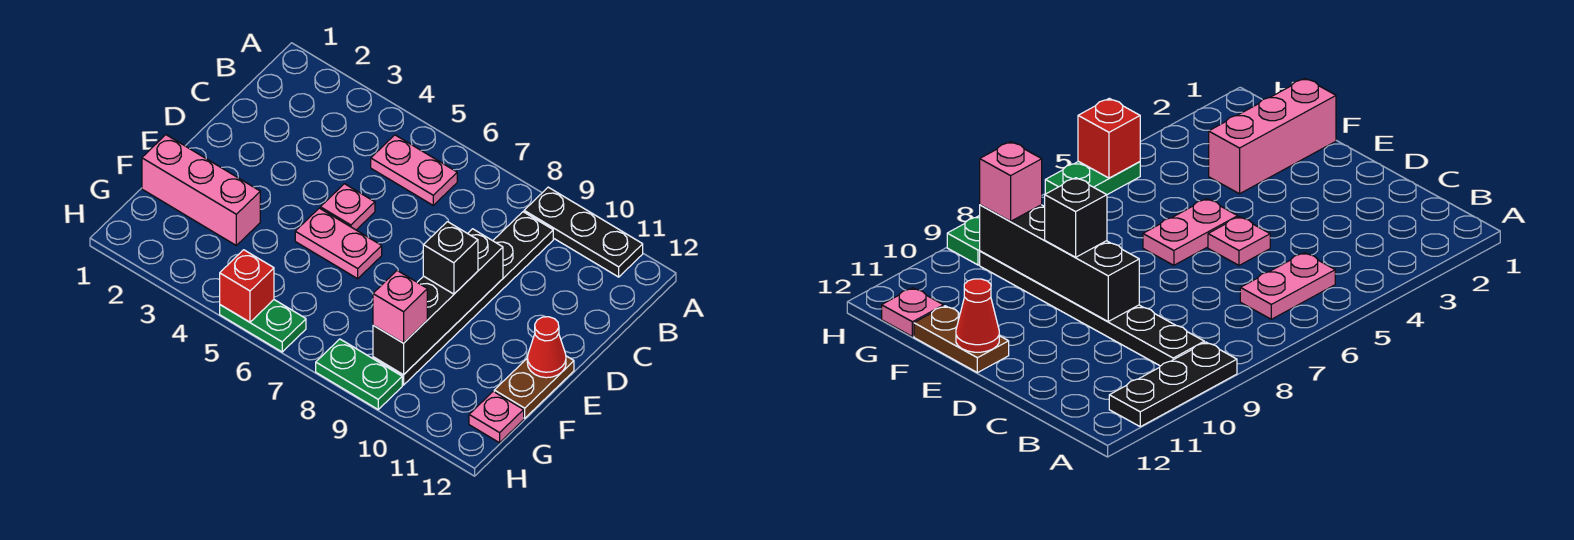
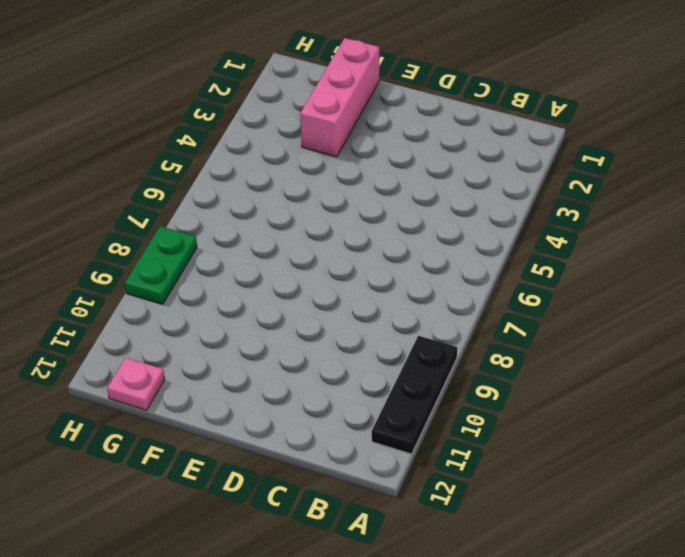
none -> pink plate B5:B6 level 1
none -> black plate B9:G9 level 1
none -> pink plate D5 level 1

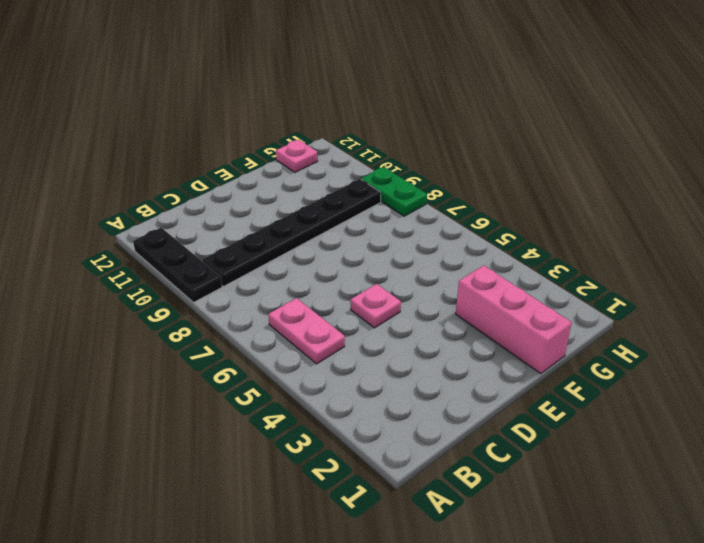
none -> pink plate E5:E6 level 1
none -> brown plate E12:F12 level 1
none -> green plate H5:H6 level 1

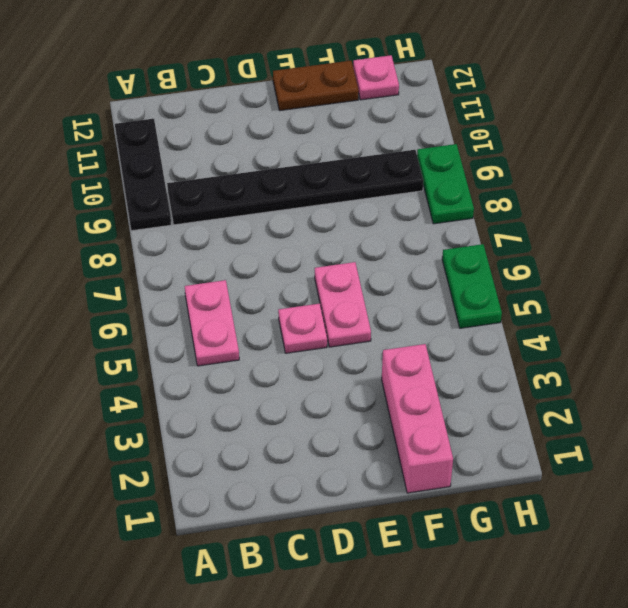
none -> black brick D9:G9 level 2
none -> red cone E12 level 2
none -> red brick H5 level 2

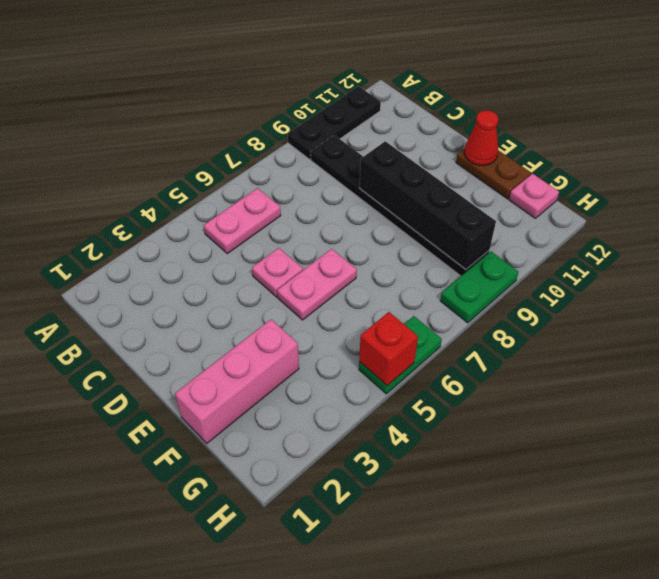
none -> black brick E9 level 3
none -> pink brick G9 level 3

